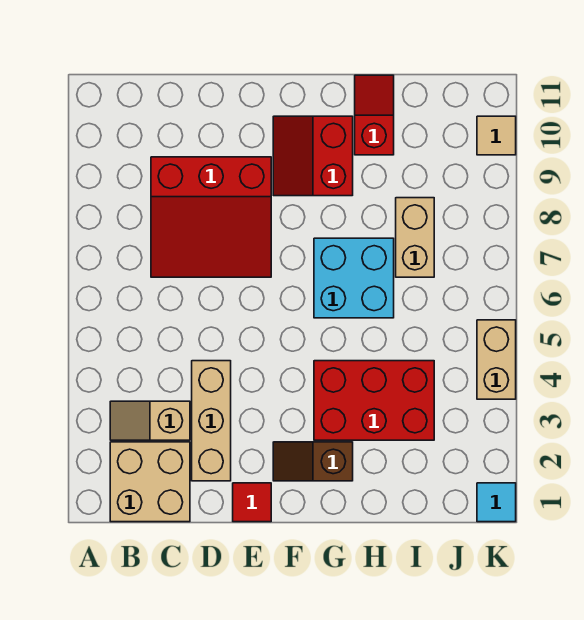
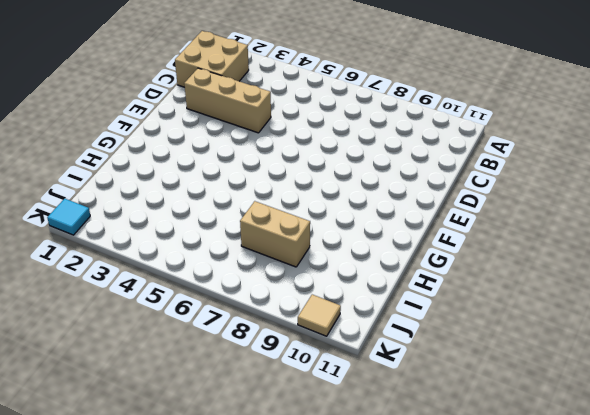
none -> tan slope B3:C3 level 1 top C
none -> red slope C7:E9 level 1 top 9
none -> red tile E1 level 1

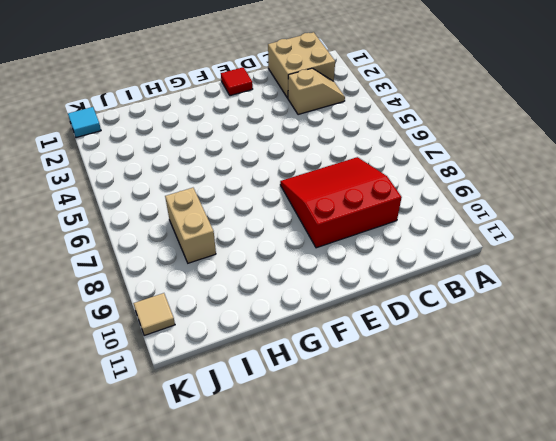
none -> tan brick D2:D4 level 1
none -> brown slope F2:G2 level 1 top G
none -> red slope F9:G10 level 1 top G

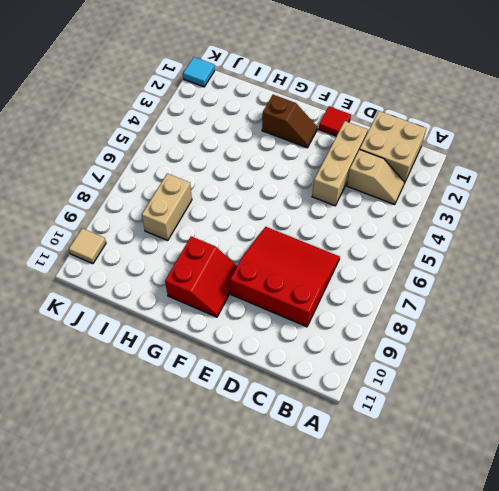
none -> red brick G3:I4 level 1
none -> cyan brick G6:H7 level 1
none -> red slope H10:H11 level 1 top 10

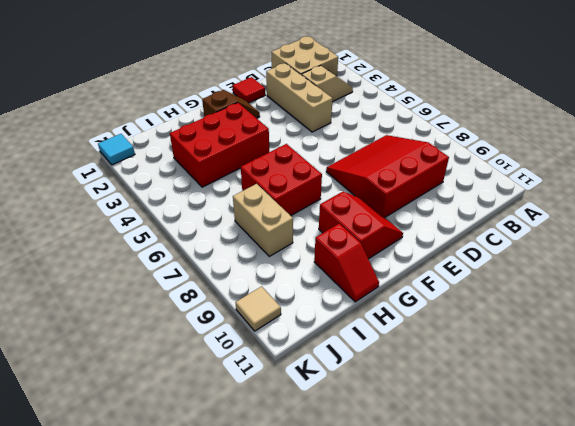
red brick G6:H7 level 1 -> cyan brick G6:H7 level 1
none -> tan brick K4:K5 level 1

